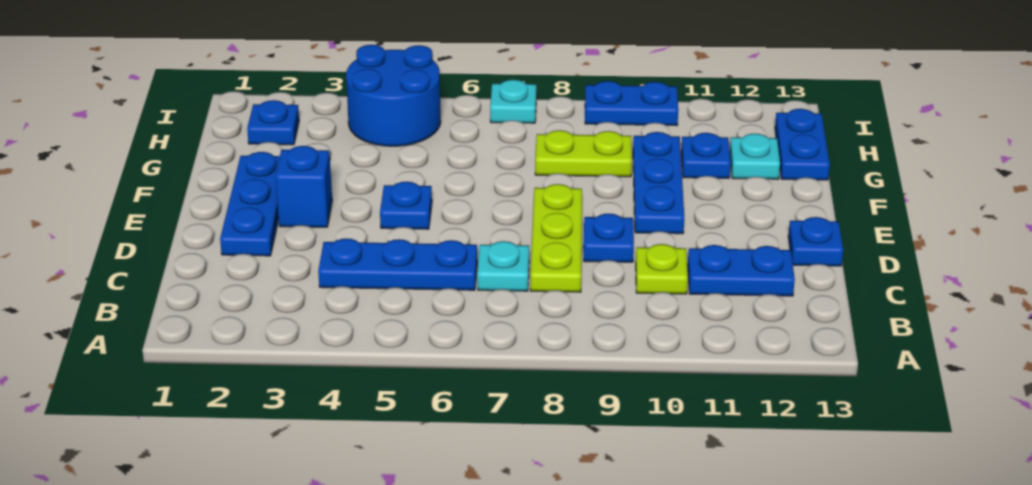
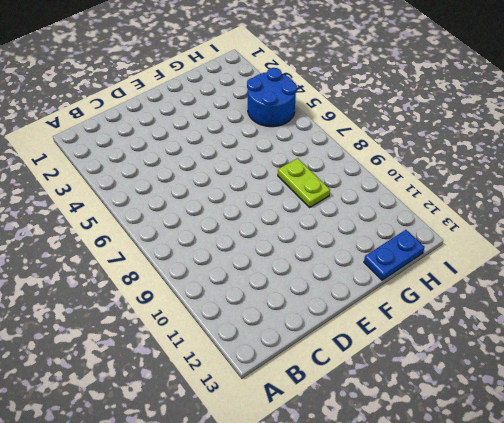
none -> blue plate C4:C6 level 1
none -> cyan plate C7 level 1
none -> lime plate C8:E8 level 1

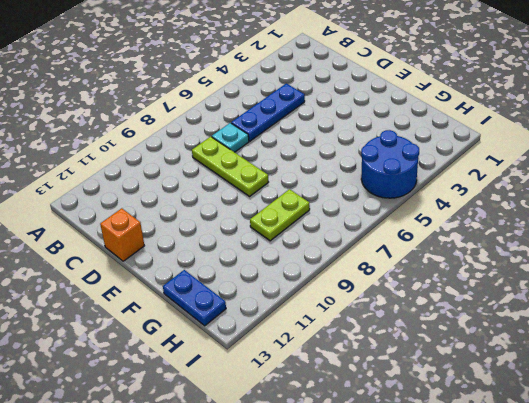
orange brick D13 level 1 -> blue plate D13 level 1
none -> lime plate C10 level 1
none -> blue plate C11:C12 level 1
none -> blue plate D2:F2 level 1

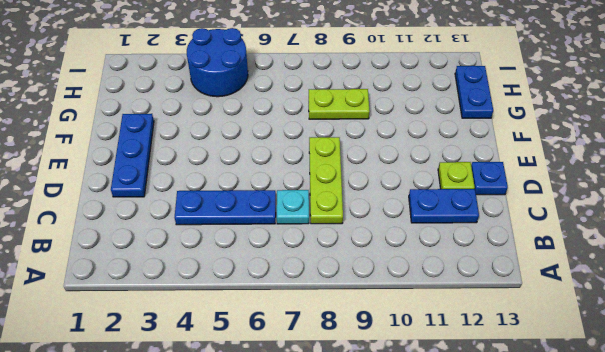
lime plate D12 level 1 -> lime plate C10 level 1
none -> blue plate D9 level 1
none -> blue brick E3 level 1
none -> blue plate E5 level 1

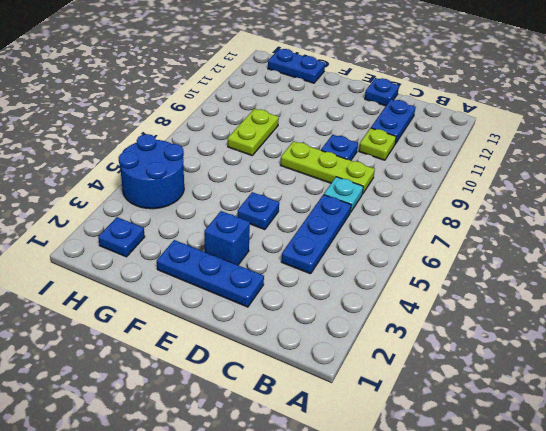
none -> blue plate E10:G10 level 1
none -> blue plate G11 level 1
none -> cyan plate G12 level 1

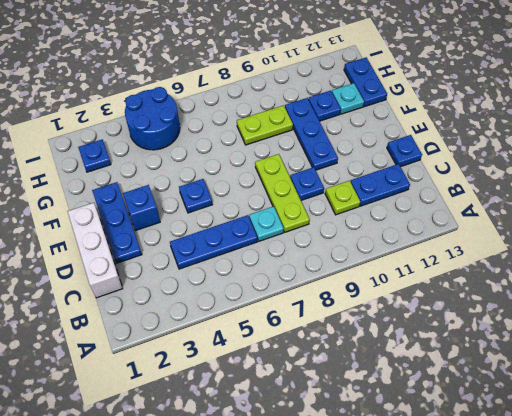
white brick C1:E1 level 1 -> none
none -> cyan plate I7 level 1
none -> blue plate I9:I10 level 1

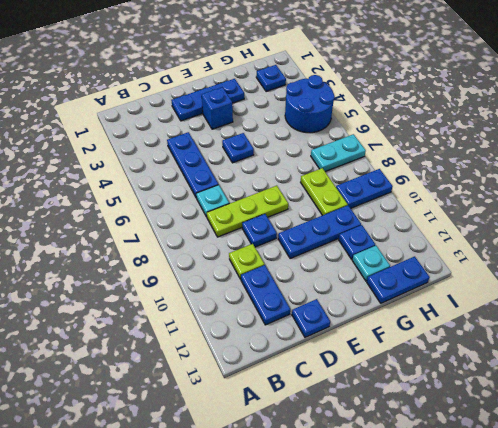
cyan plate H7:I7 level 1 -> cyan plate I7 level 1
blue plate H9:I9 level 1 -> blue plate I9:I10 level 1

